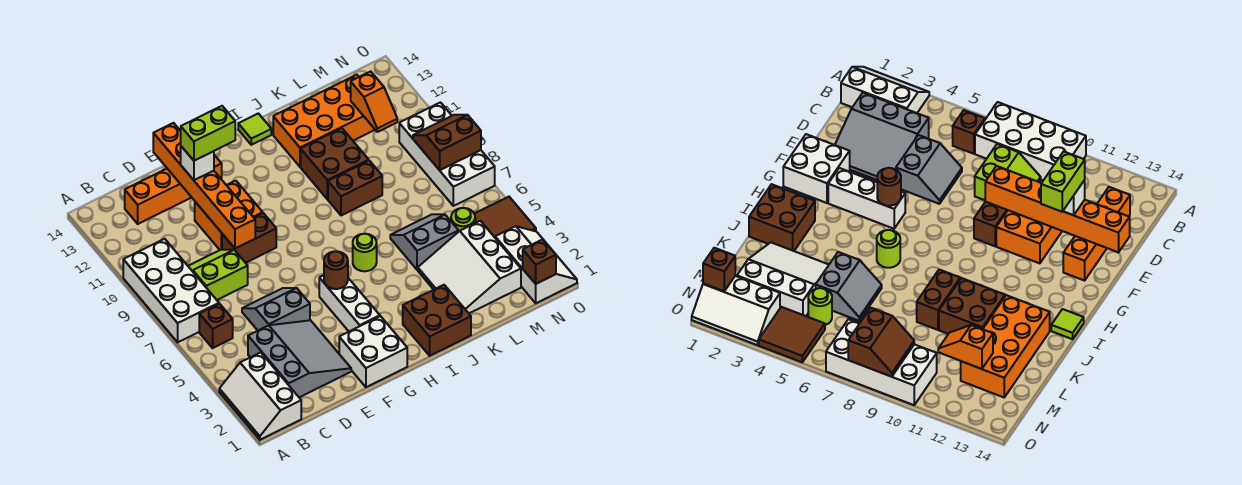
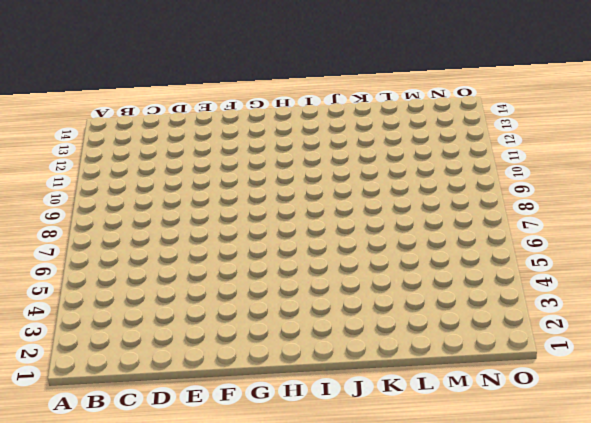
none -> white slope A1:B3 level 1 top B
none -> white brick A7:B10 level 1
none -> brown brick B6 level 1
none -> grey slope C2:E4 level 1 top C

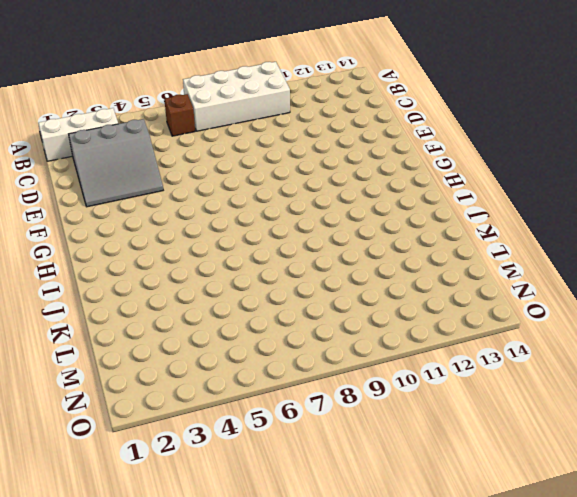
none -> lime slope C8:D9 level 1 top 8
none -> orange brick C13:F13 level 1
none -> grey slope D5:E6 level 1 top 5
none -> brown brick E9:F9 level 1

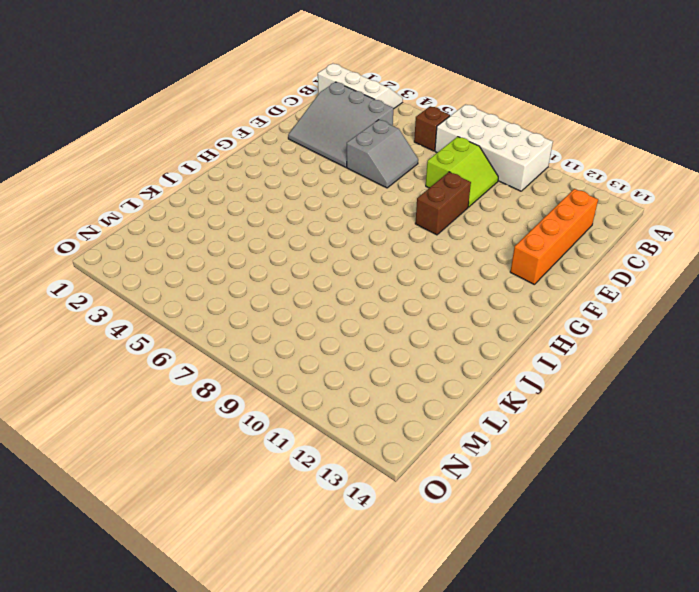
none -> orange brick E10:F11 level 1
none -> white brick F1:G2 level 1
none -> white brick G3:G5 level 1
none -> brown brick I1:J2 level 1

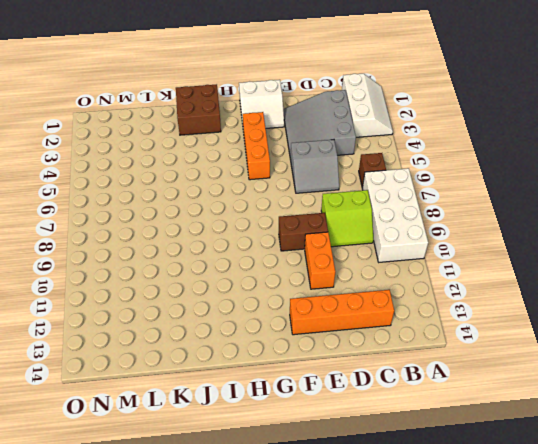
orange brick E10:E11 level 1 -> orange brick E10:F11 level 1
white slope F1:G2 level 1 top 1 -> white brick F1:G2 level 1
orange brick G3:G5 level 1 -> white brick G3:G5 level 1
none -> lime round brick I6 level 1
none -> lime tile I14 level 1
none -> brown brick J9:K9 level 1
none -> brown brick J10:K11 level 1

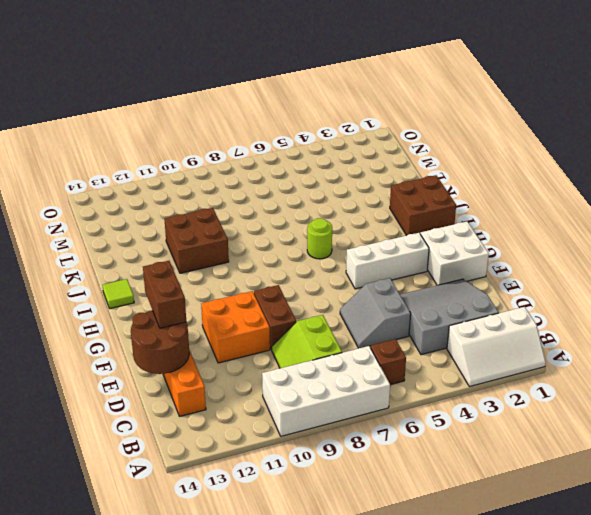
brown round brick D13:E14 level 2 -> orange brick E9:E14 level 2
brown brick E13:F13 level 3 -> brown brick J9:K9 level 1
none -> orange brick J12:M13 level 1
none -> white slope K2:M4 level 1 top M
none -> grey slope K5:L6 level 1 top 5
none -> lime round brick M5 level 1

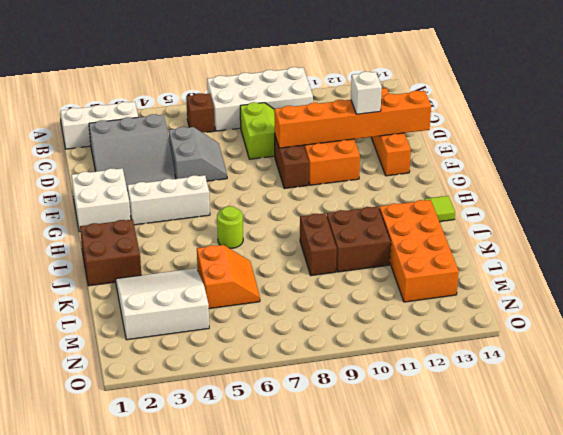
orange slope K5:L6 level 1 top 5 -> grey slope K5:L6 level 1 top 5
none -> lime round brick M5 level 1
none -> white slope N1:O3 level 1 top N
none -> brown tile N4:O5 level 1
none -> white brick N7:O10 level 1

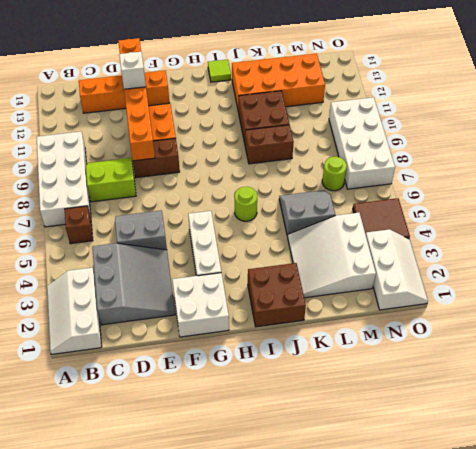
lime round brick M7 level 1 -> lime round brick M5 level 1
none -> brown round brick G5 level 2
none -> orange slope M11:M12 level 2 top 12
none -> brown brick N1 level 2
none -> brown slope N8:O9 level 2 top 8

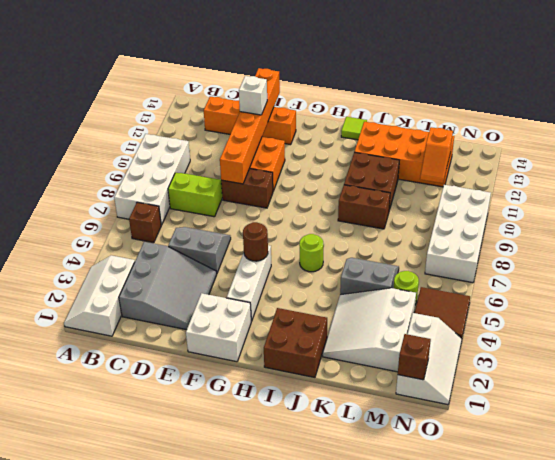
none -> brown slope N8:O9 level 2 top 8
none -> lime brick E12:F12 level 4

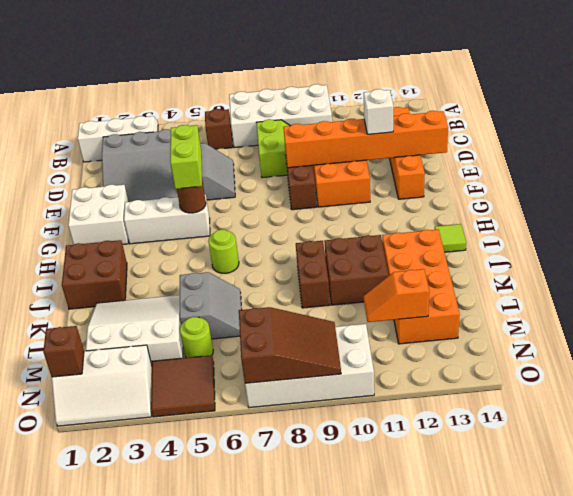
lime brick F5:G5 level 3 -> lime brick E12:F12 level 4
brown slope N7:O9 level 2 top 7 -> brown slope N8:O9 level 2 top 8

